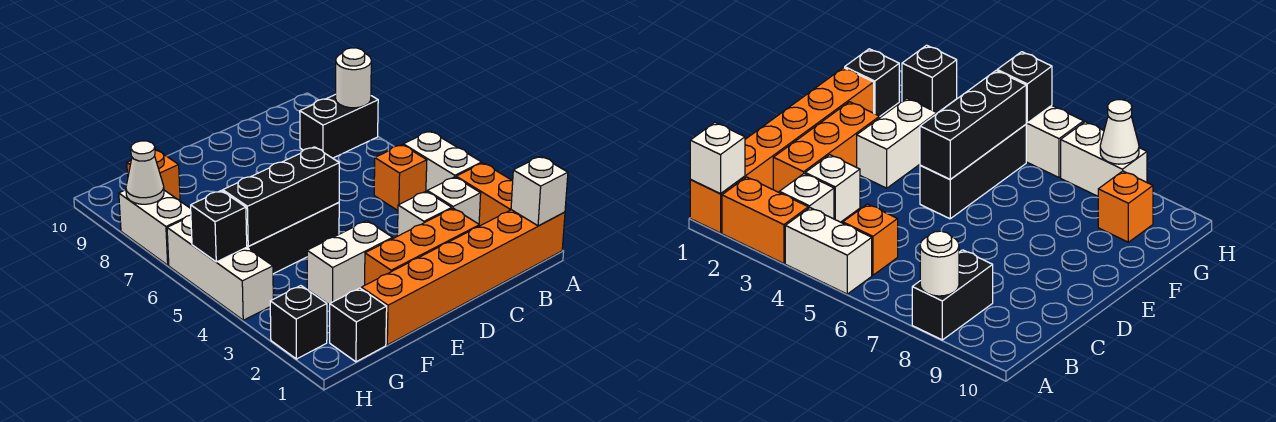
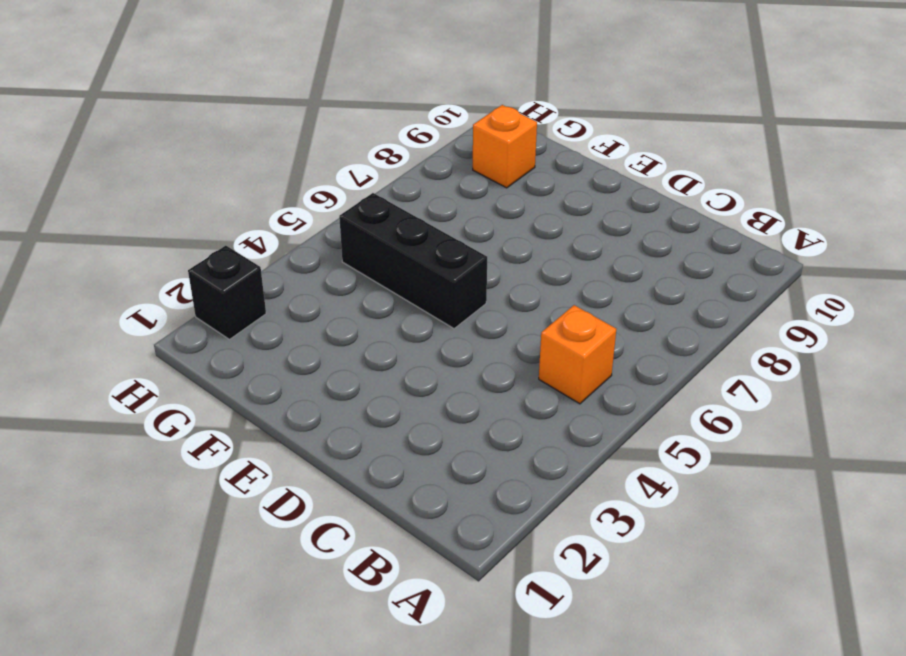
none -> orange brick A1:F1 level 1
none -> orange brick A2:A3 level 1
none -> white brick A4:A5 level 1

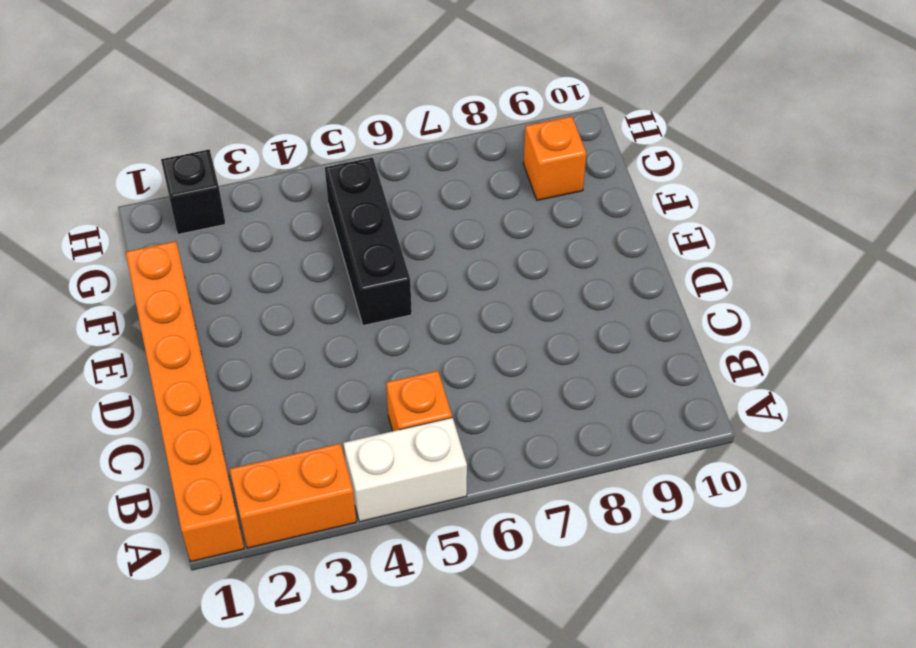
none -> black brick A8:B8 level 1
none -> white brick B3 level 1
none -> orange brick C2:E2 level 1

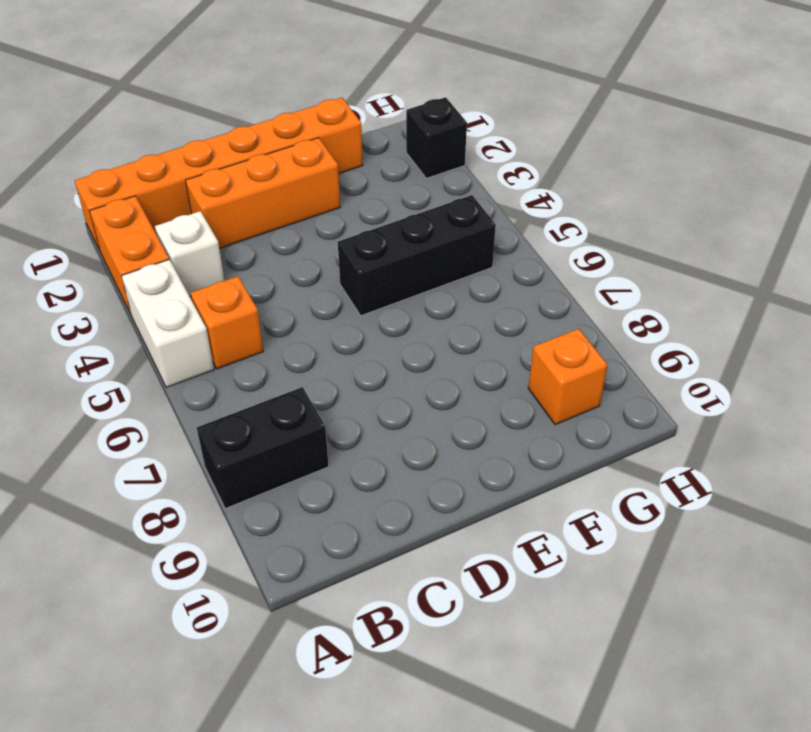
none -> white brick C3 level 1
none -> white brick E3:F3 level 1
none -> black brick G1 level 1

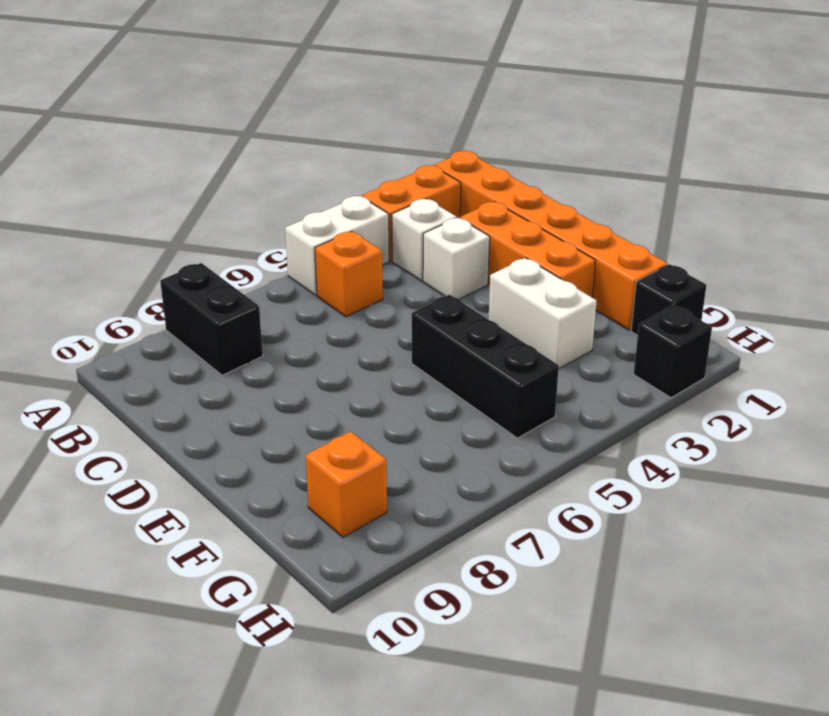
none -> white brick H4:H6 level 1
none -> white brick H7:H8 level 1
none -> white brick A1 level 2

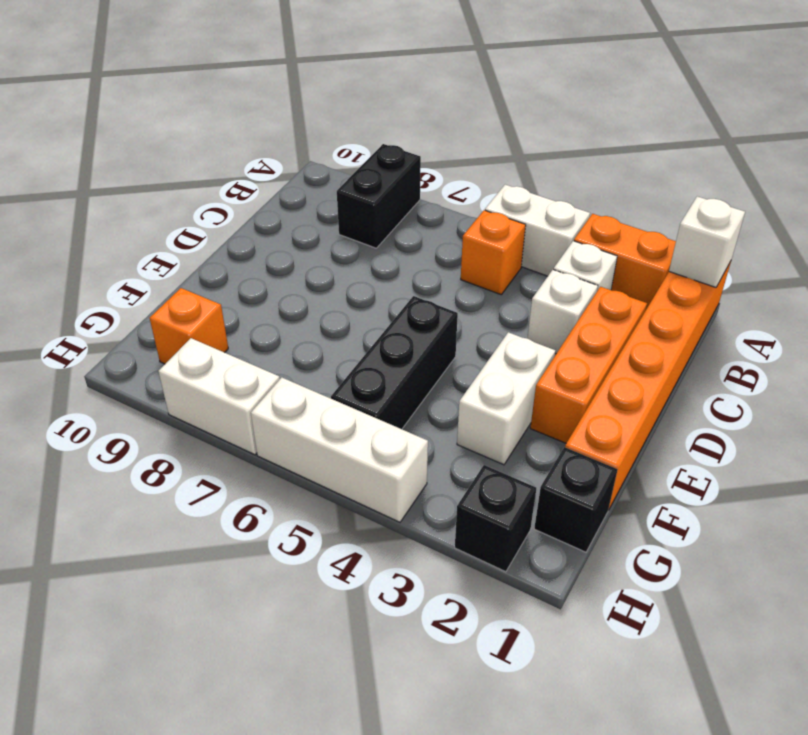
none -> white round brick A8 level 2
none -> black brick E5:G5 level 2
none -> black brick H5 level 2

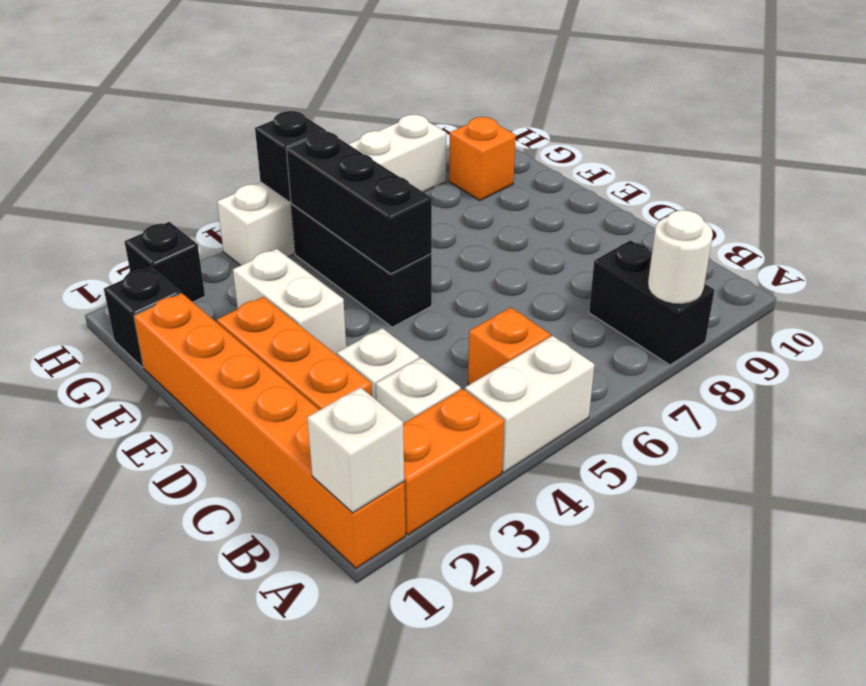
none -> white cone H8 level 2

